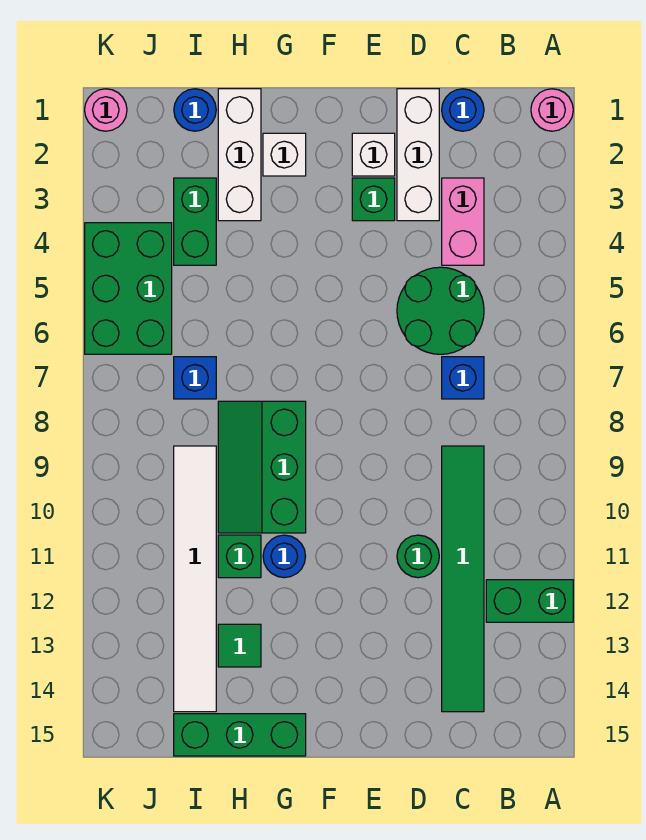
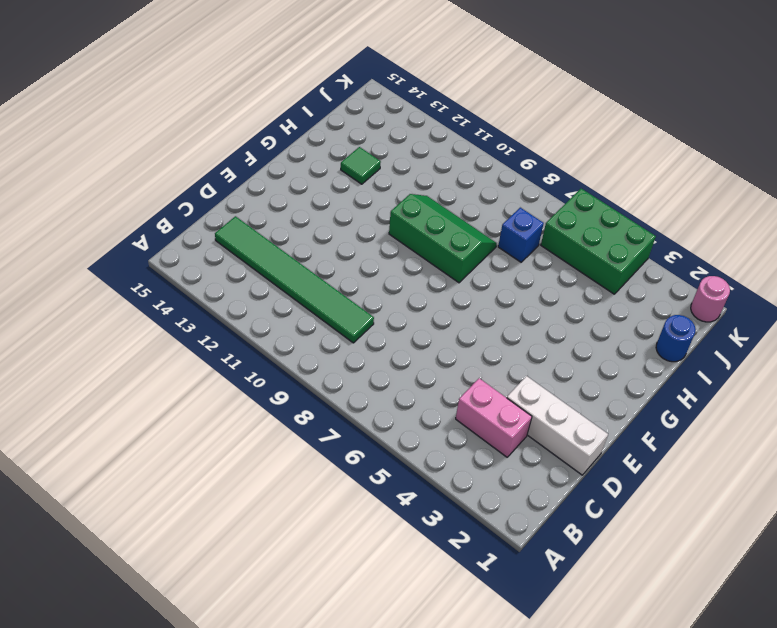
none -> pink round brick A1 level 1
none -> green brick A12:B12 level 1
none -> blue round brick C1 level 1

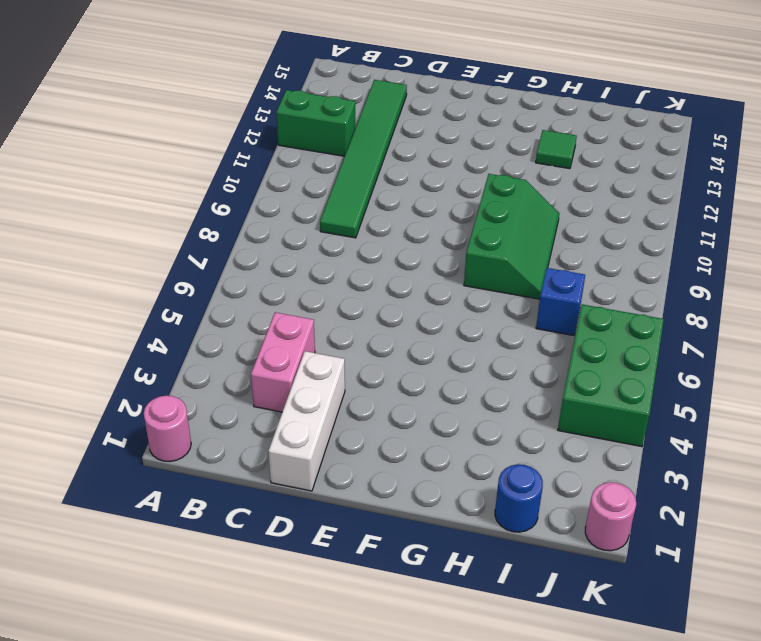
none -> blue round brick C1 level 1
none -> green round brick C5:D6 level 1
none -> blue brick C7 level 1

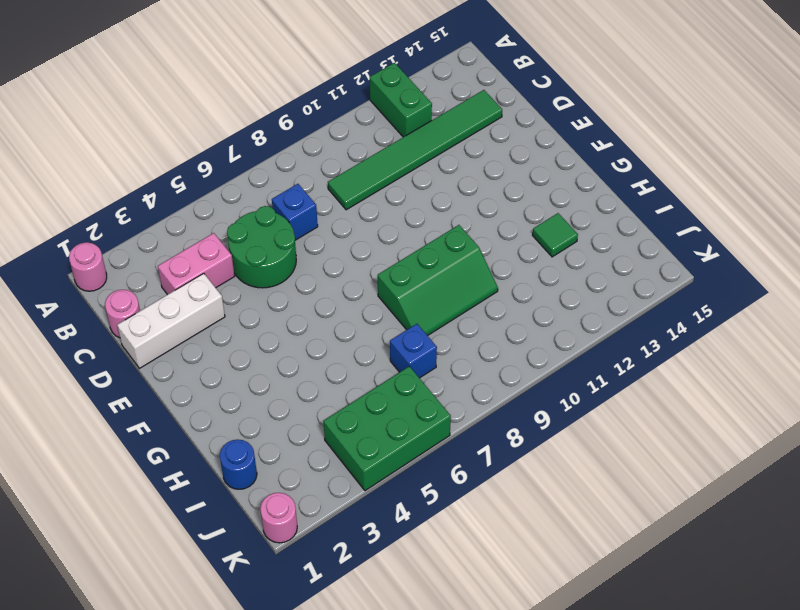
pink round brick C1 level 1 -> blue round brick C1 level 1
none -> green round brick D11 level 1
none -> white brick E2 level 1
none -> green brick E3 level 1

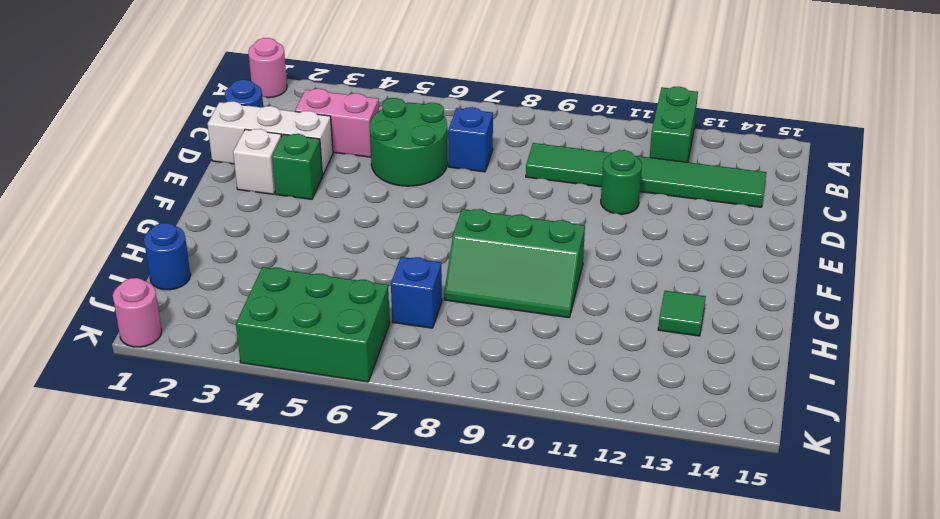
none -> white brick G2 level 1
none -> blue round brick G11 level 1
none -> green brick G15:I15 level 1

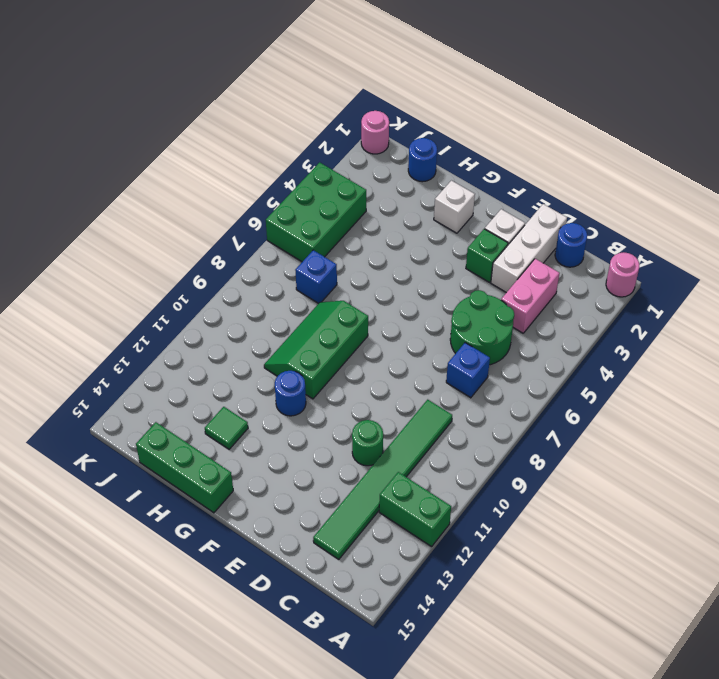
none -> white brick H1:H3 level 1
none -> green brick H11 level 1
none -> green brick I3:I4 level 1

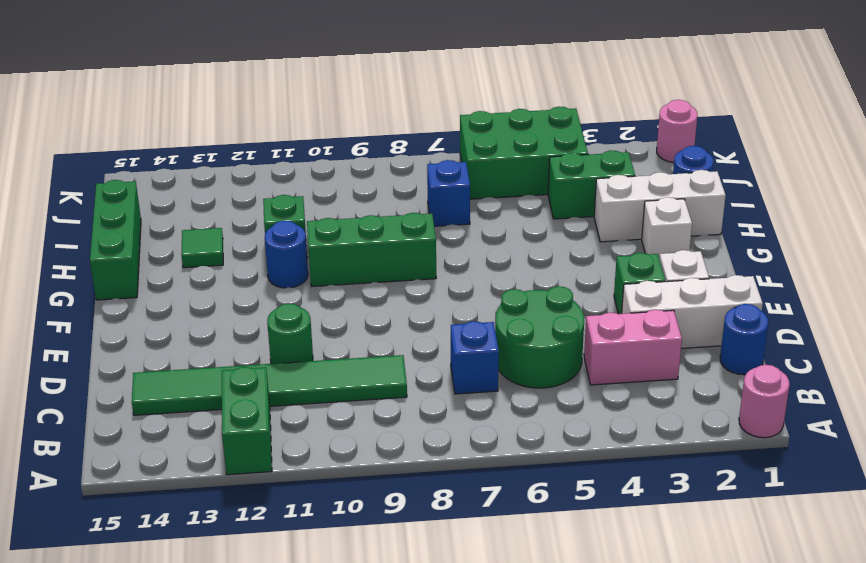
none -> white tile I9:I14 level 1

